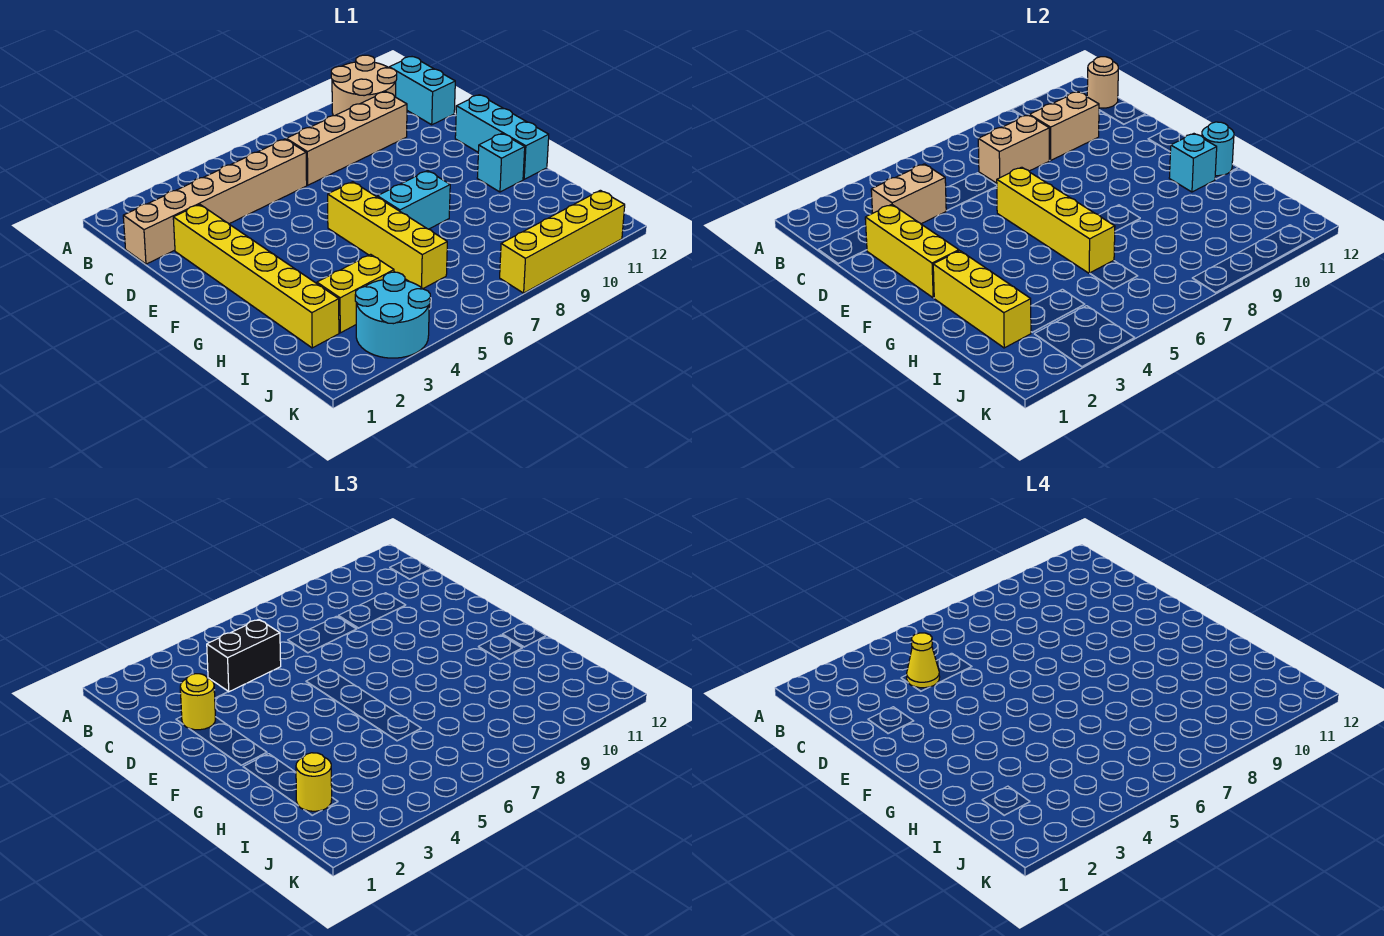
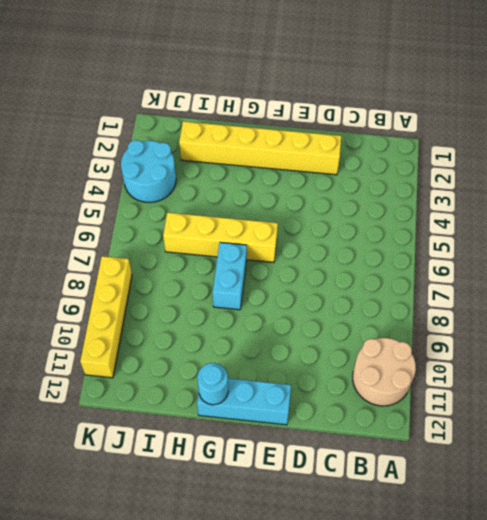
none -> cyan brick B12:C12 level 1
none -> tan brick C1:C6 level 1
none -> tan brick C7:C10 level 1

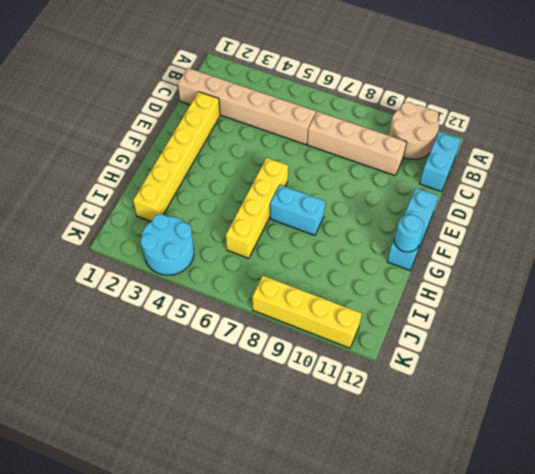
none -> cyan brick G11 level 1
none -> yellow brick I3:I4 level 1
none -> tan round brick B12 level 2

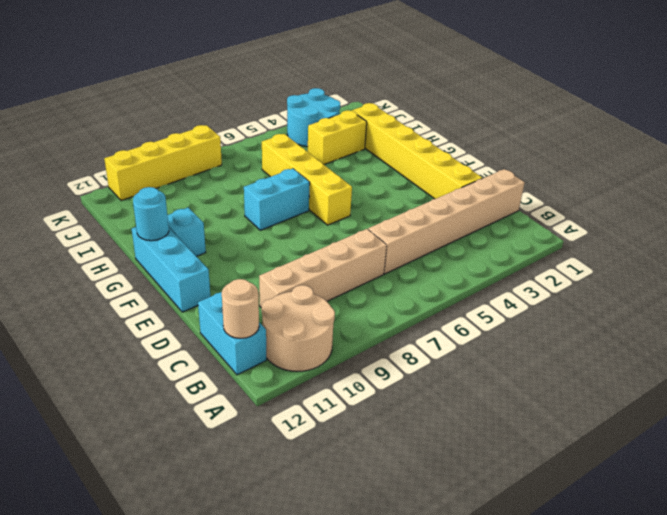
none -> tan brick C3:C4 level 2
none -> tan brick C7:C8 level 2
none -> tan brick C9:C10 level 2

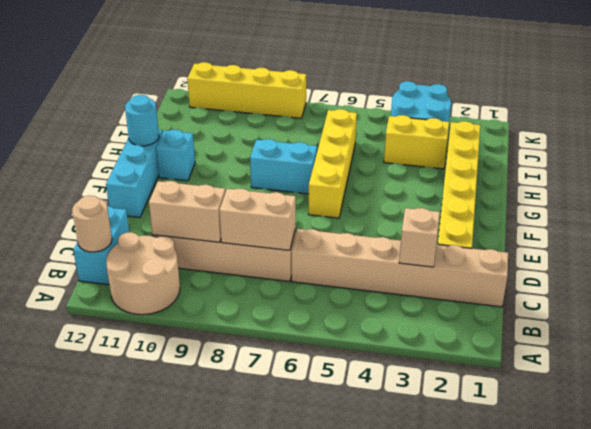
tan brick C3 level 2 -> tan brick C3:C4 level 2
none -> yellow brick D2:F2 level 2
none -> yellow brick E6:H6 level 2
none -> yellow brick G2:I2 level 2

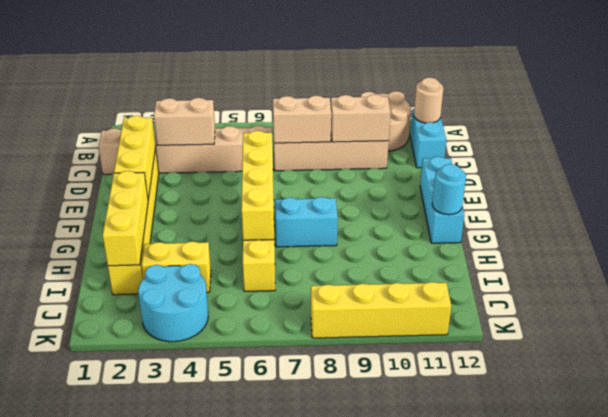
none -> cyan brick G11 level 1
none -> cyan brick G11 level 2
none -> black brick C4:C5 level 3

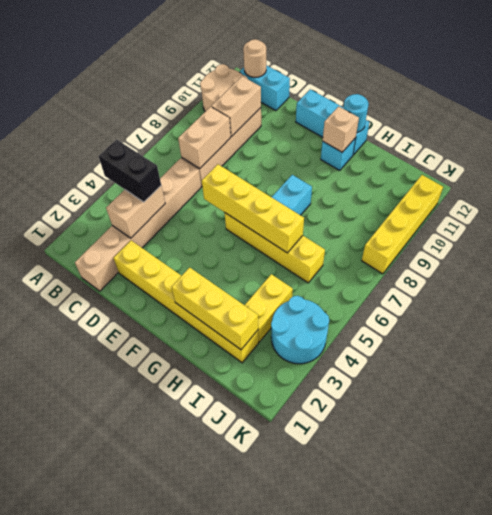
black brick B4:C4 level 3 -> black brick C4:C5 level 3
tan brick G11 level 2 -> cyan brick G11 level 2
none -> yellow brick D2:F2 level 2
none -> yellow round brick D2 level 3
none -> yellow round brick I2 level 3

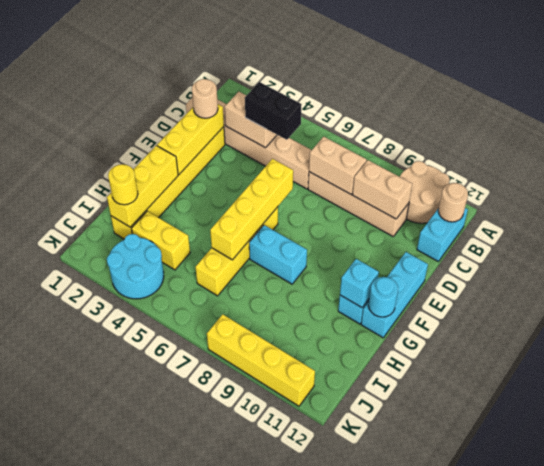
tan round brick D2 level 3 -> yellow round brick D2 level 3
none -> yellow cone C4 level 4

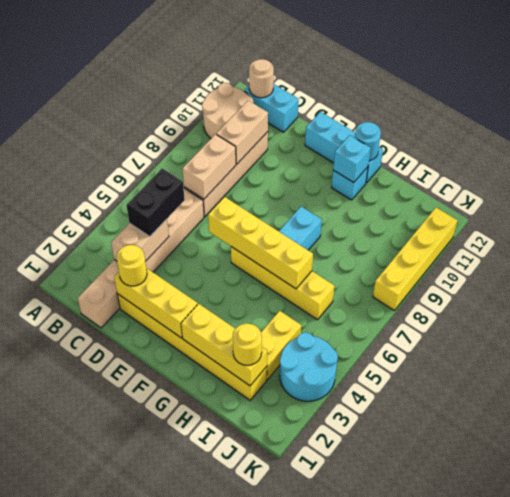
none -> yellow cone C4 level 4

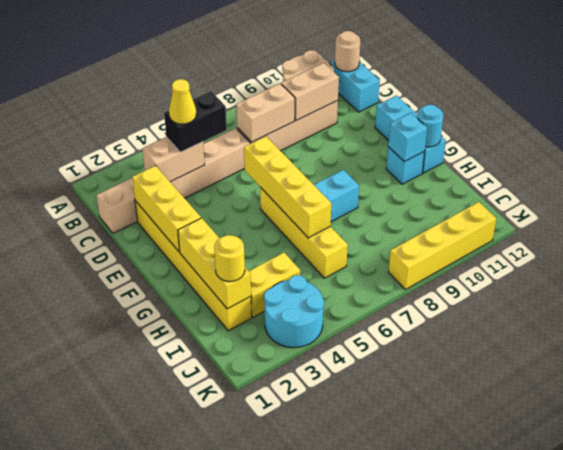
none -> yellow round brick D2 level 3

